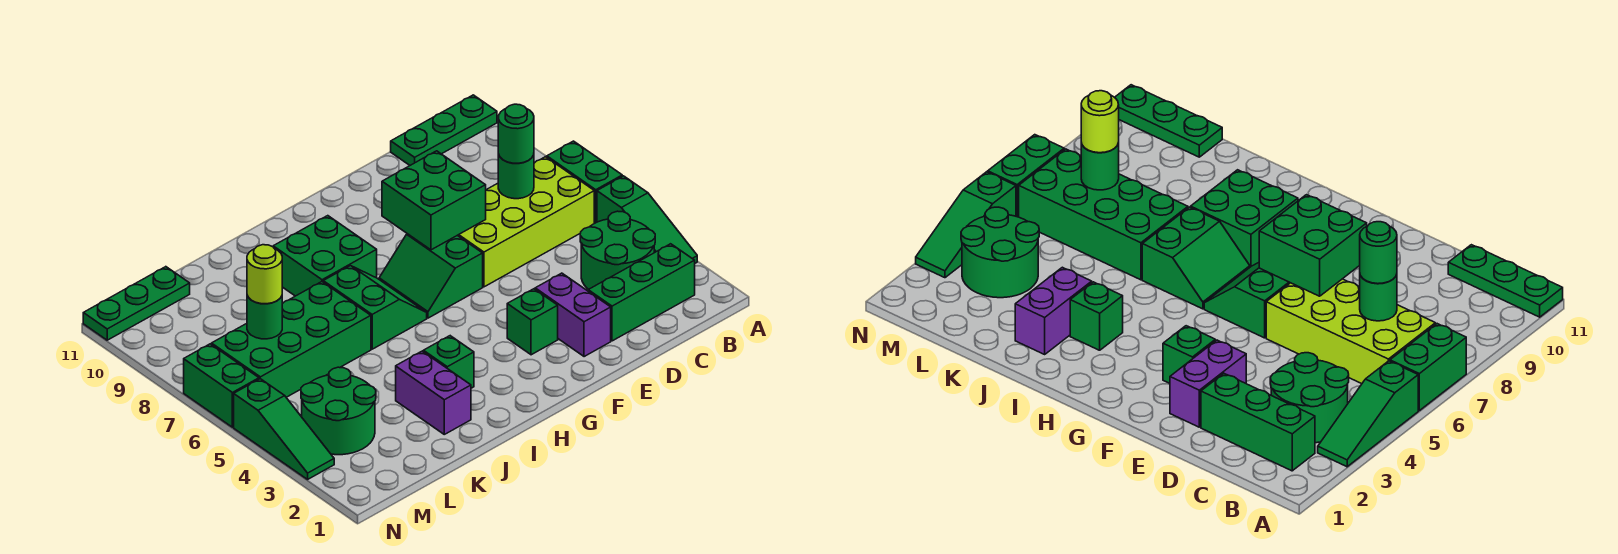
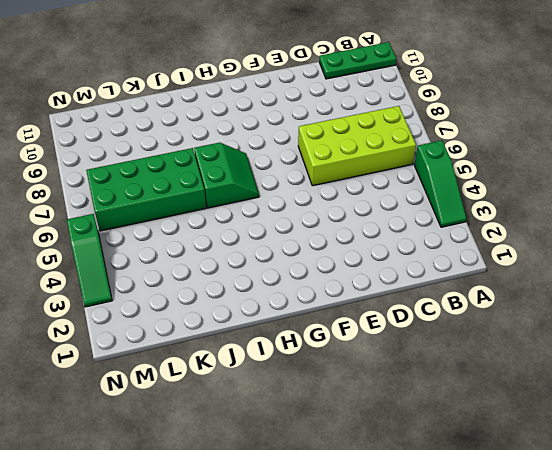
none -> green brick A6:A7 level 1
none -> green brick B2:D2 level 1
none -> green round brick B3:C4 level 1

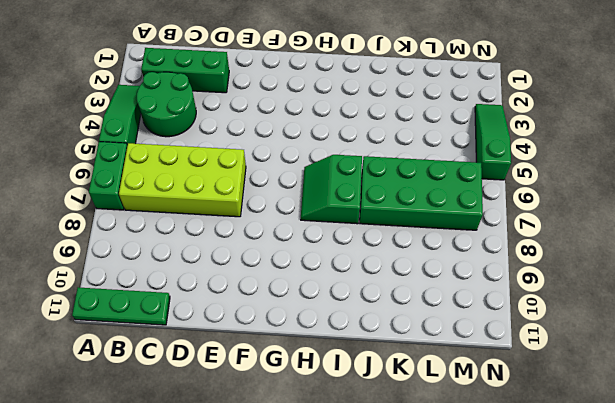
none -> purple brick E2:E3 level 1
none -> green brick F3 level 1
none -> green slope F6:G7 level 1 top F

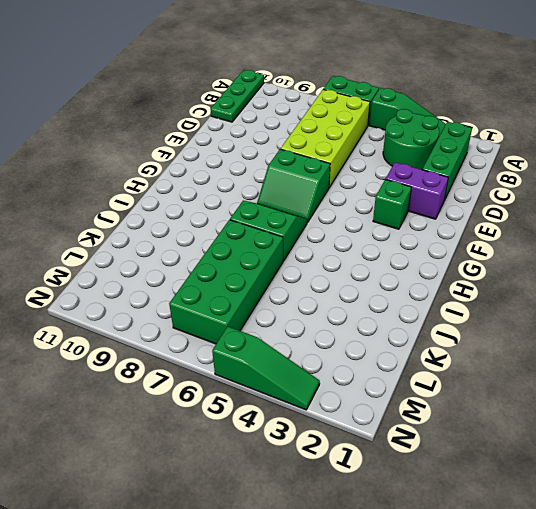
none -> green brick H8:I9 level 1
none -> green brick I3 level 1
none -> purple brick J2:J3 level 1

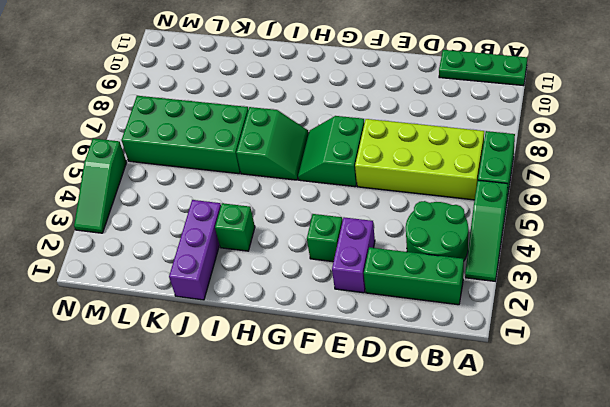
purple brick J1:J3 level 1 -> purple brick J2:J3 level 1
none -> green brick H8:I9 level 1
none -> green round brick L3:M4 level 1
none -> green plate L11:N11 level 1

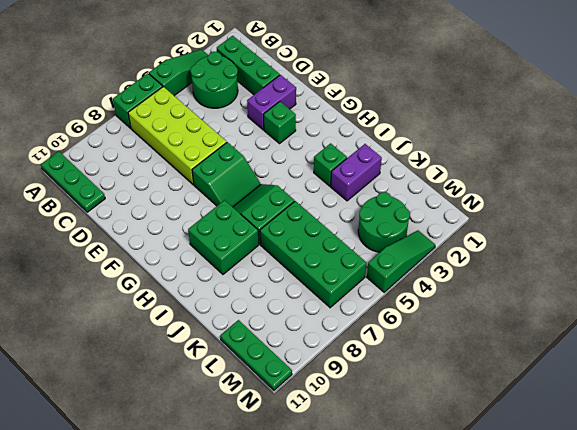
none -> green brick N6:N7 level 1
none -> green round brick C7 level 2
none -> green brick E7:F8 level 2

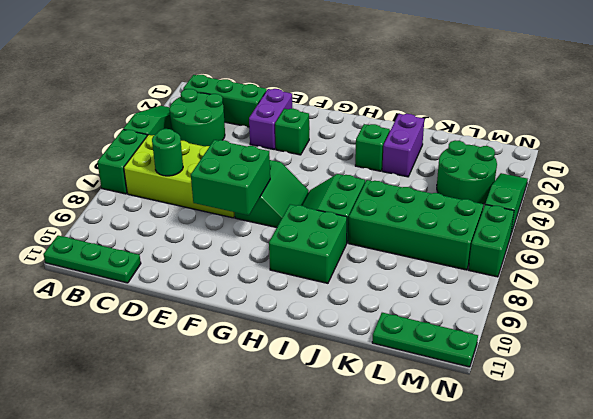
none -> green round brick L7 level 2
none -> green round brick C7 level 3
none -> lime round brick L7 level 3

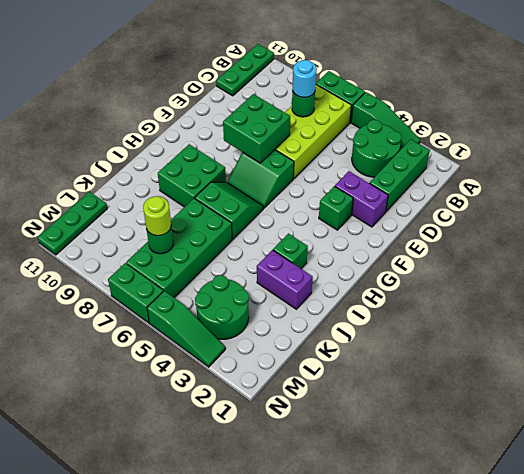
cyan round brick C7 level 3 -> green round brick C7 level 3

